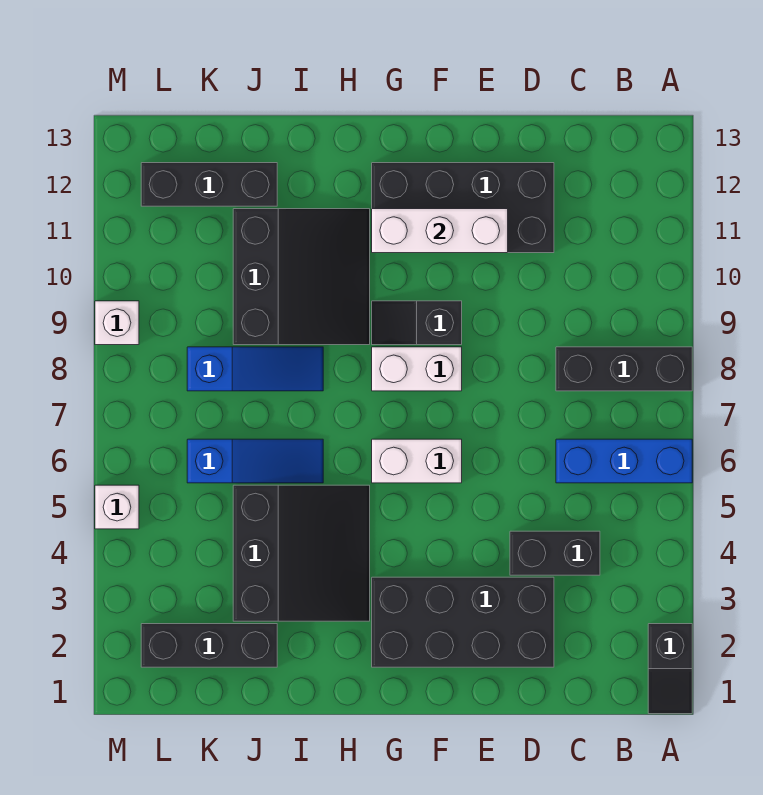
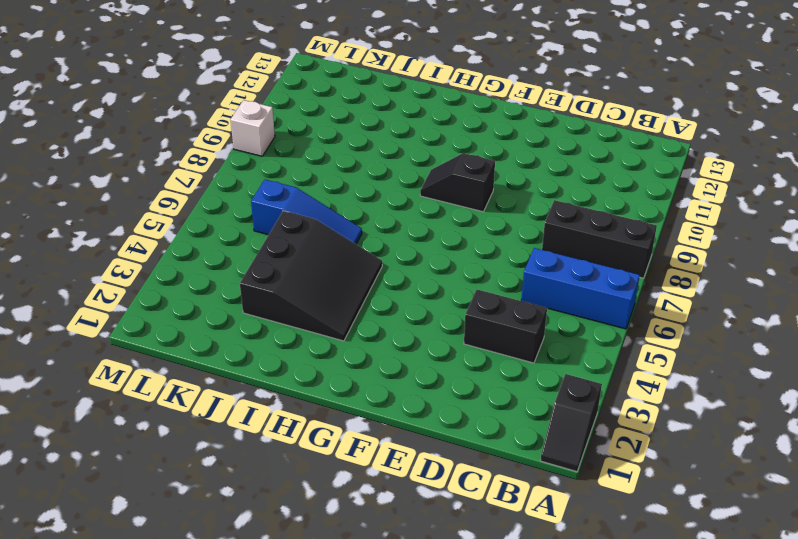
none -> black brick D2:G3 level 1
none -> black brick D11:G12 level 1
none -> white brick F6:G6 level 1

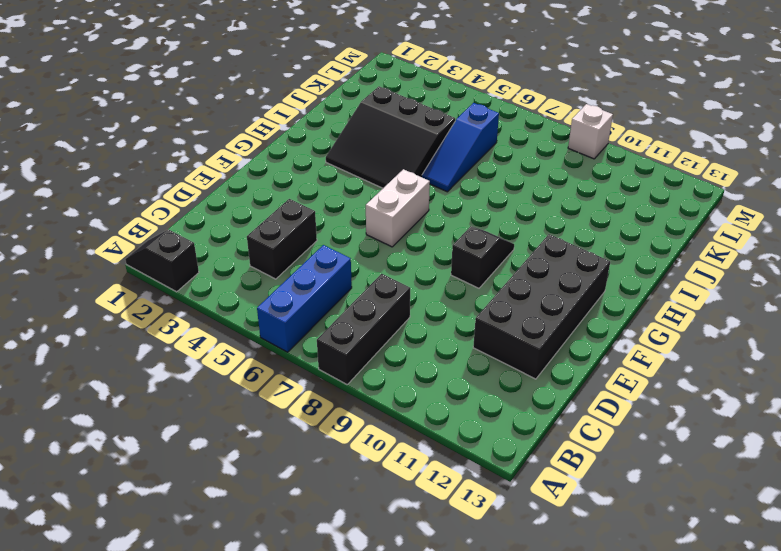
none -> black brick D2:G3 level 1
none -> white brick F8:G8 level 1
none -> black slope H9:J11 level 1 top J

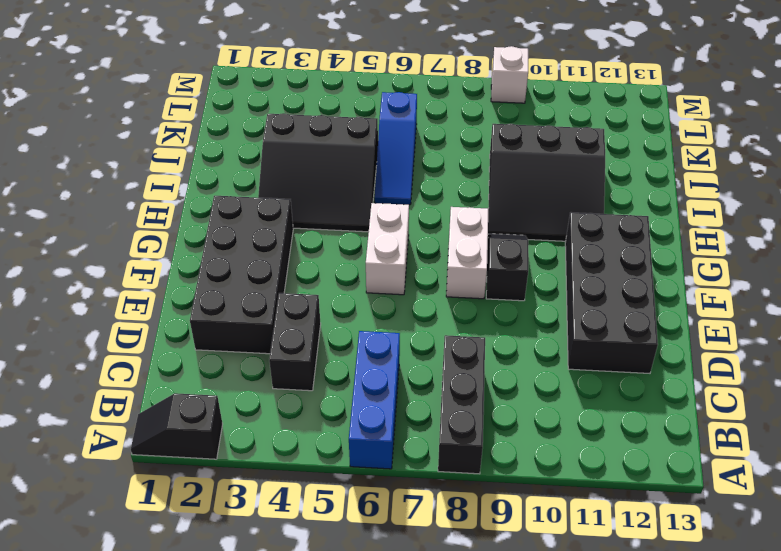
none -> blue slope I8:K8 level 1 top K
none -> black brick J2:L2 level 1
none -> black brick J12:L12 level 1

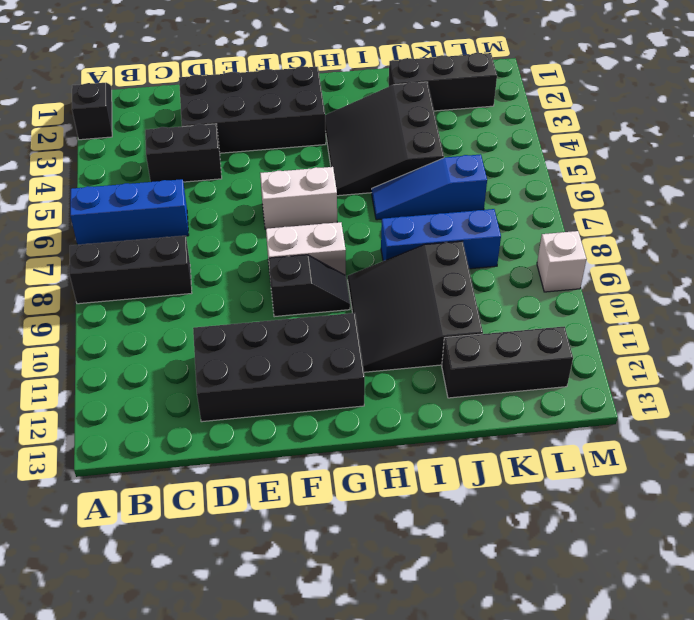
blue brick I8:K8 level 1 -> blue slope I8:K8 level 1 top K
none -> white brick M5 level 1
none -> white brick E11:G11 level 2

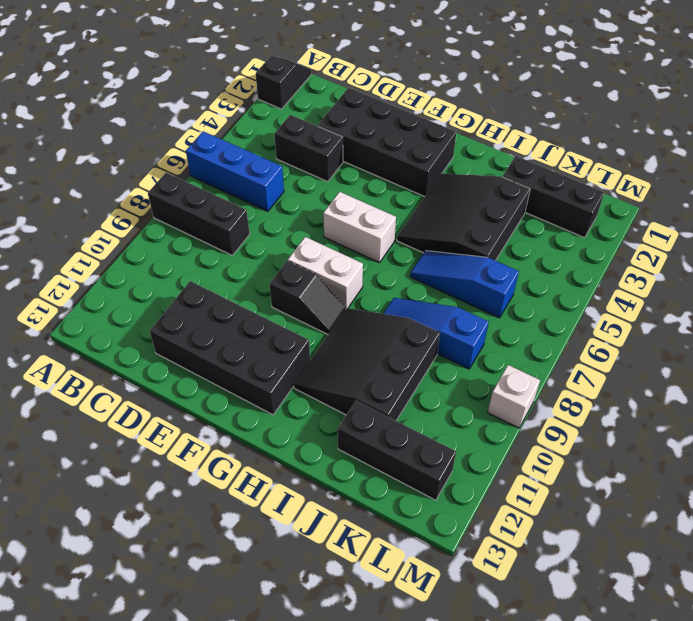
none -> white brick M5 level 1
none -> white brick E11:G11 level 2

